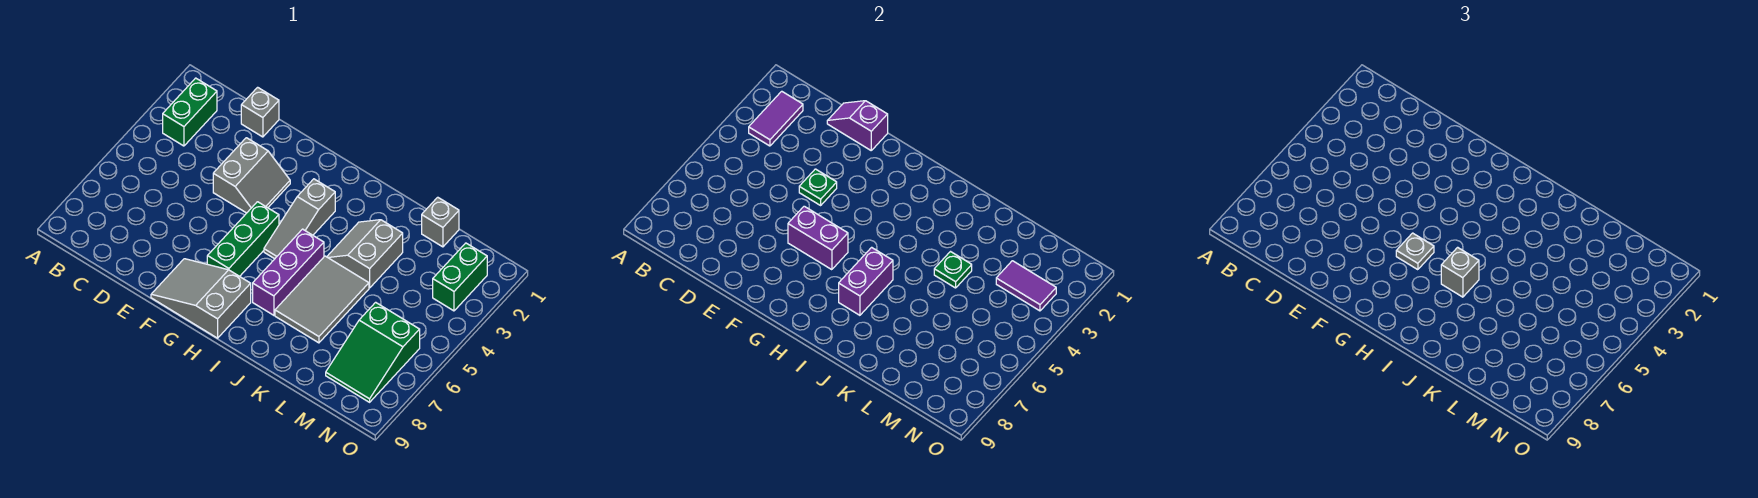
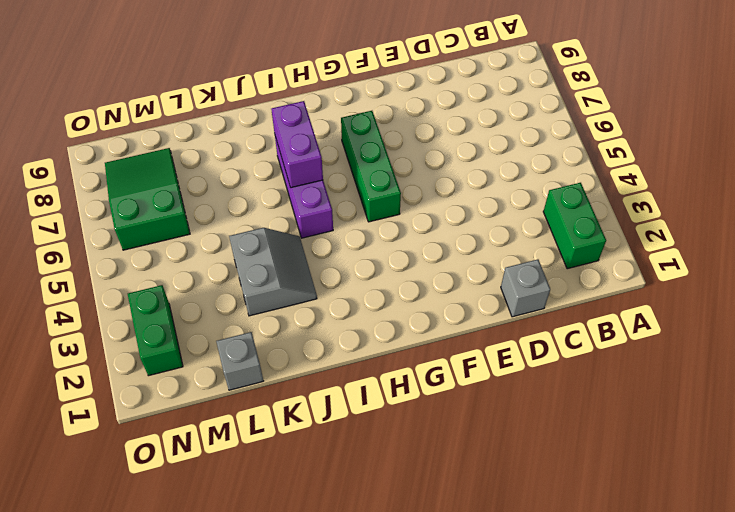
none -> grey slope E3:F4 level 1 top E
none -> grey slope F8:H9 level 1 top H
none -> grey slope H3:H5 level 1 top 3

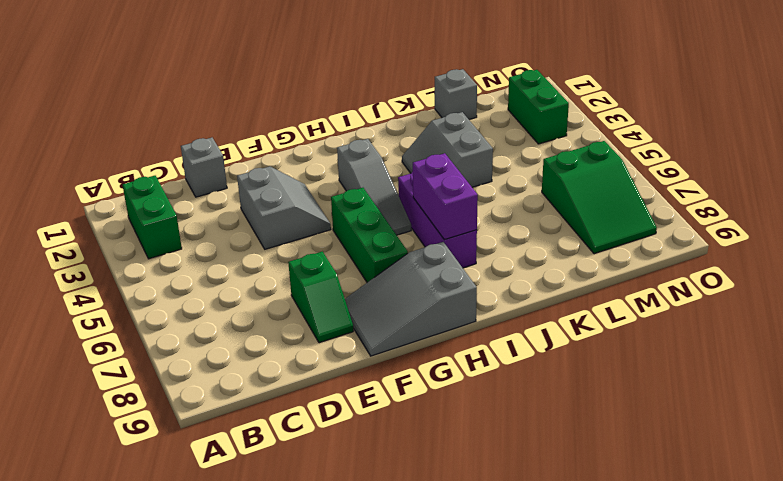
green slope E7:E8 level 1 top 7 -> none
none -> grey tile J5:K7 level 1
none -> purple tile B2:B3 level 2
none -> purple slope D1:E1 level 2 top E

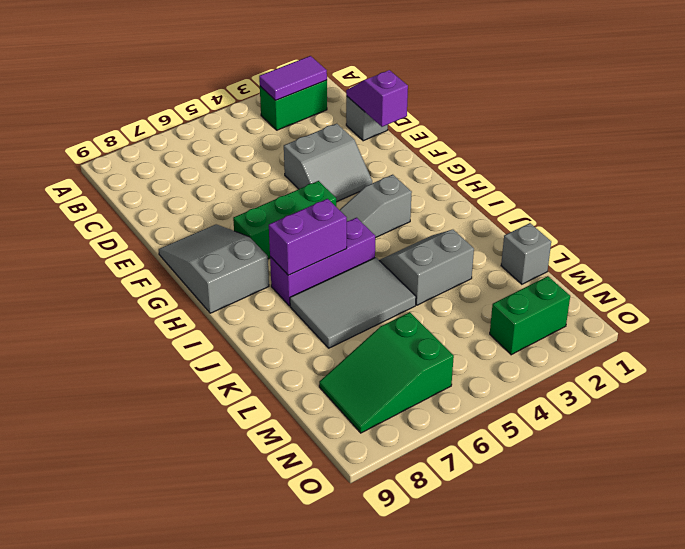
none -> green plate E4 level 2
none -> purple brick F6:G6 level 2
none -> green plate K4 level 2

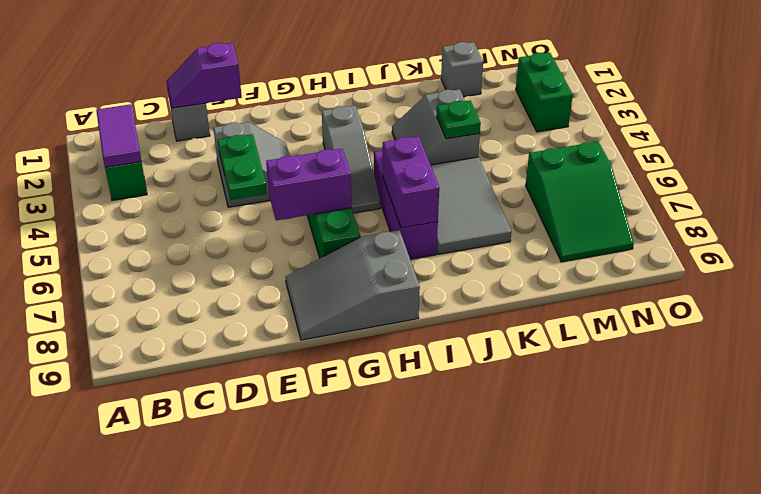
green plate E4:E5 level 2 -> green plate E4 level 2
none -> purple tile M3:N3 level 2
none -> grey plate G6 level 3
none -> grey brick I6 level 3

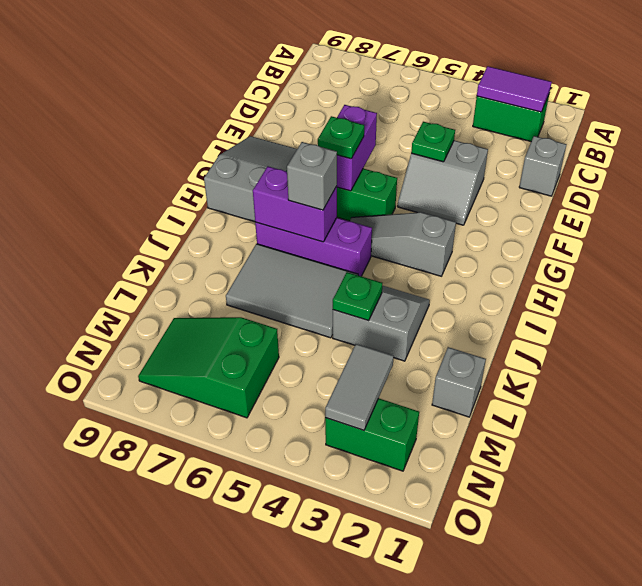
green plate G6 level 3 -> grey plate G6 level 3
grey tile M3:N3 level 2 -> purple tile M3:N3 level 2
none -> purple slope D1:E1 level 2 top E

